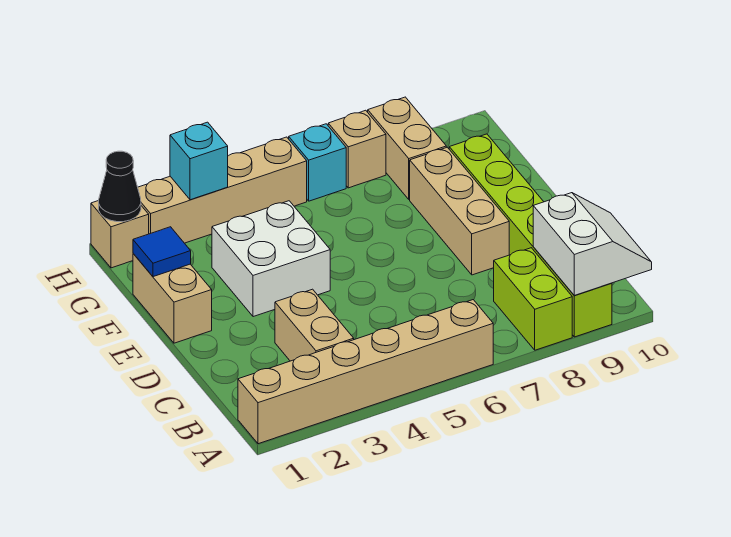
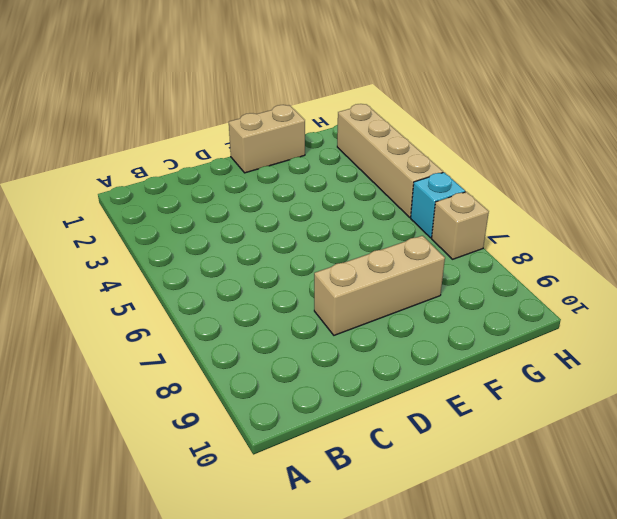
none -> tan brick A1:A6 level 1
none -> lime brick A8:B8 level 1
none -> lime brick A9:F9 level 1

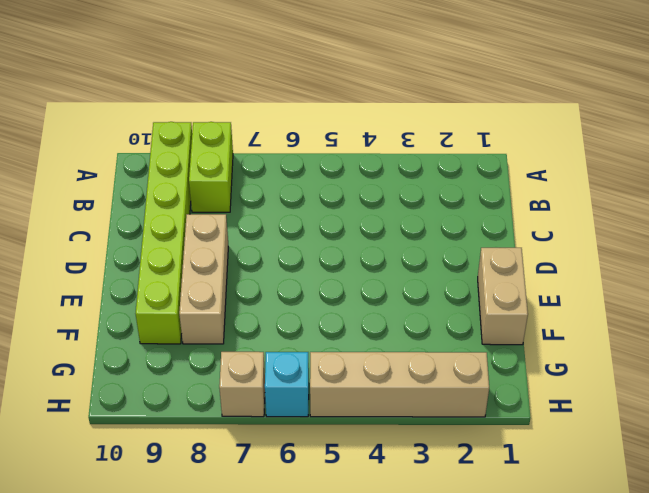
none -> tan brick A1:A6 level 1
none -> tan brick B3:C3 level 1
none -> white brick E3:F4 level 1

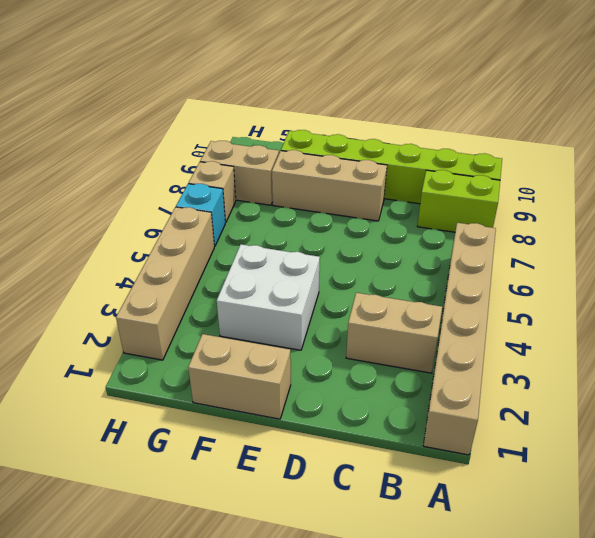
none -> tan brick H1 level 1
none -> white slope A9:B10 level 2 top 9
none -> blue tile F1 level 2

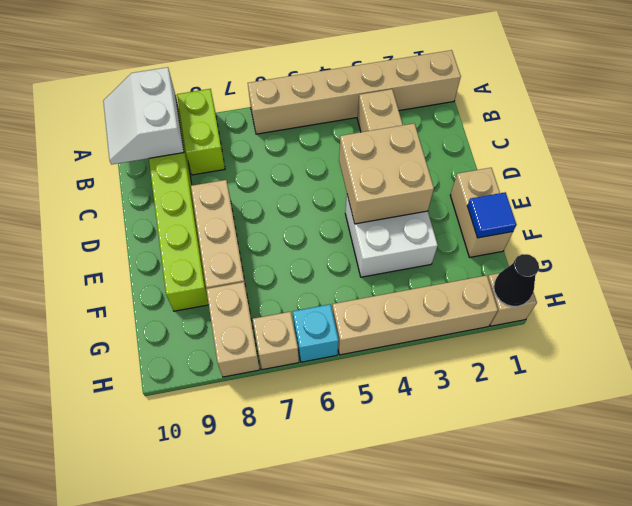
tan brick D3:E4 level 2 -> none
none -> cyan brick H3 level 2

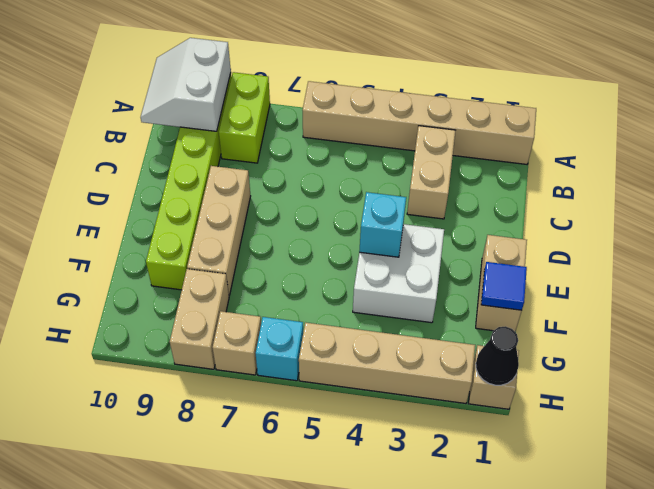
cyan brick E4 level 2 -> cyan brick H3 level 2

